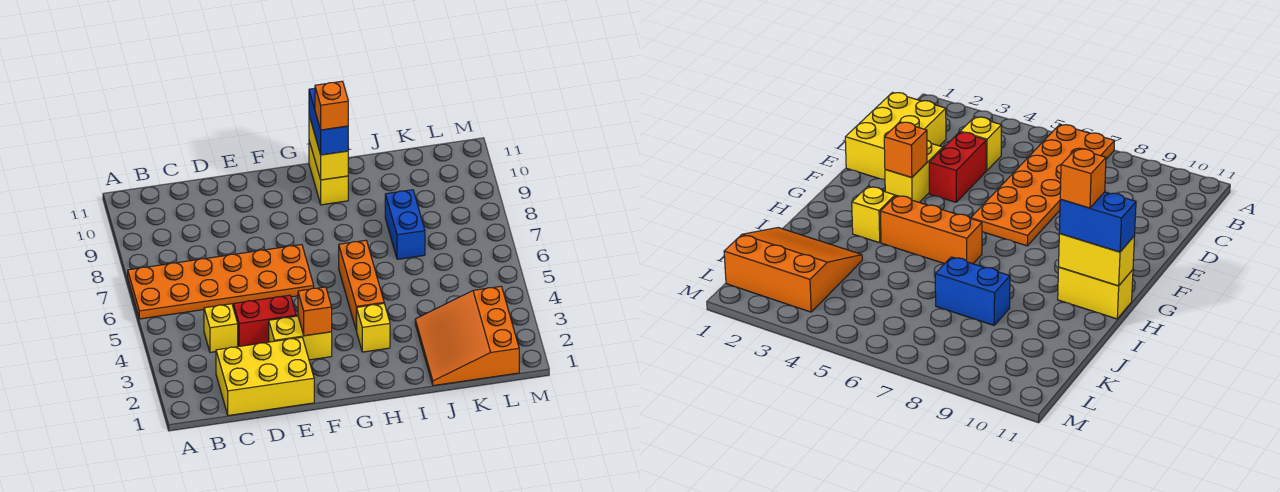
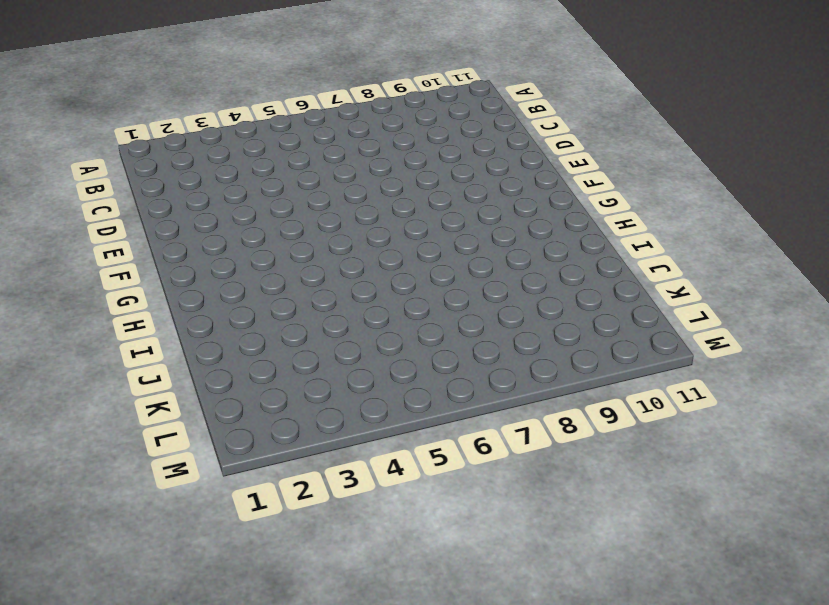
none -> orange plate A6:F7 level 1
none -> yellow brick C1:E2 level 1
none -> yellow brick C4 level 1

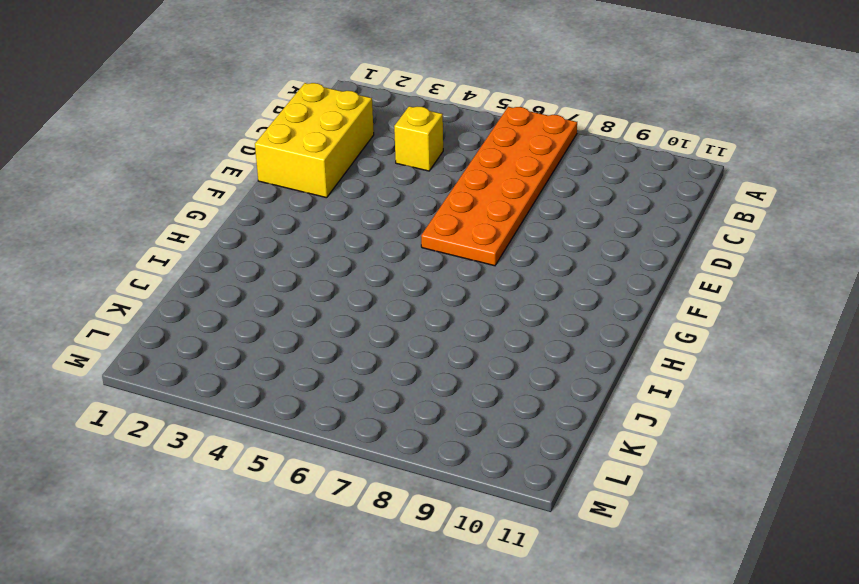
none -> red brick D4:E4 level 1
none -> yellow brick E3:F3 level 1
none -> yellow brick H3 level 1

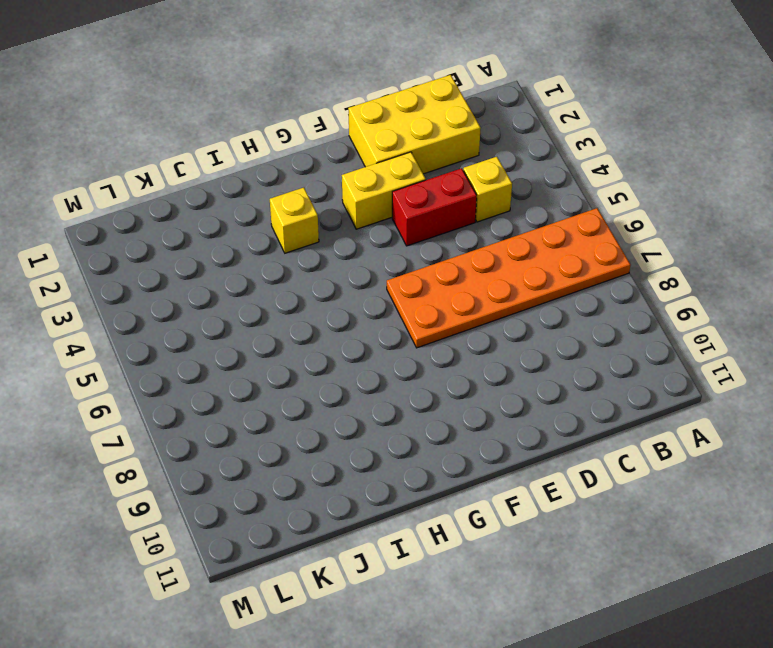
none -> orange brick H4:H6 level 1
none -> yellow brick H10:H11 level 1
none -> orange slope J1:L3 level 1 top L

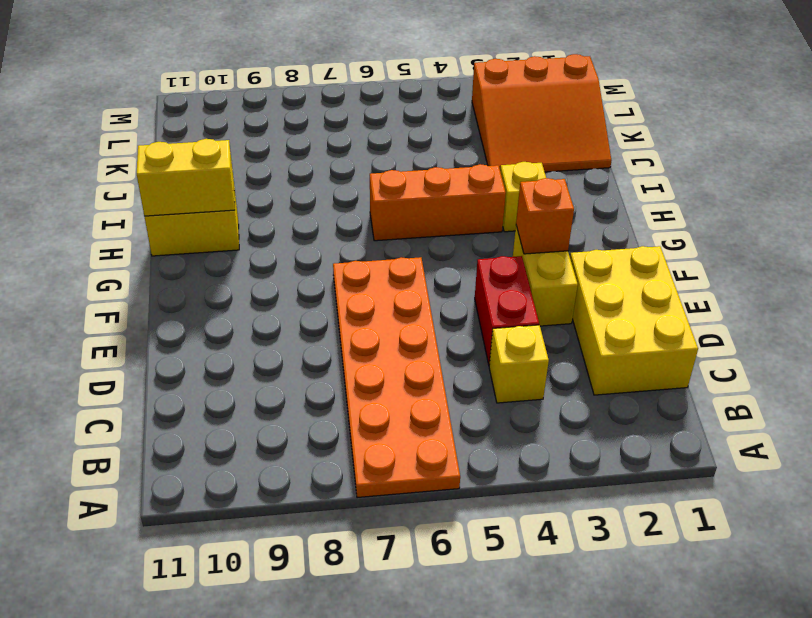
none -> blue brick J7:J8 level 1
none -> blue brick H10:H11 level 3
none -> orange brick H10 level 4

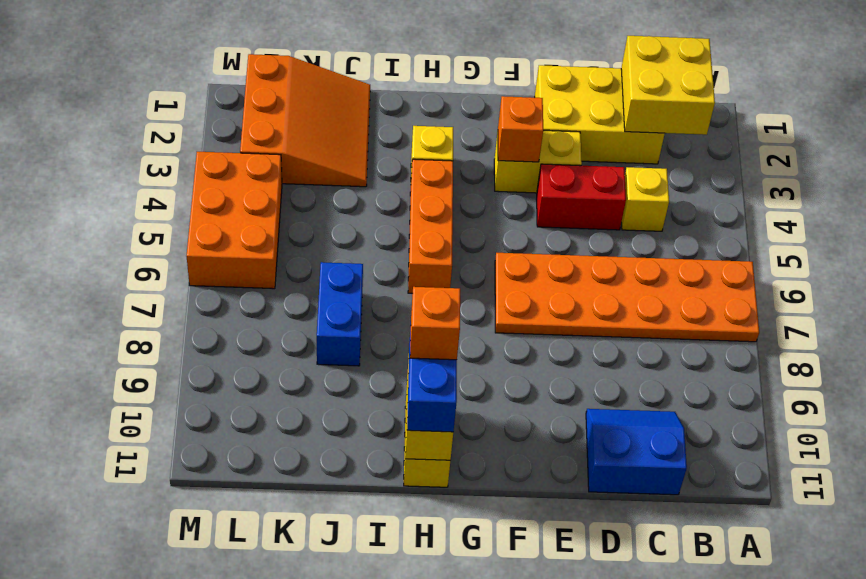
yellow brick B1:C2 level 2 -> none
blue slope C10:D11 level 1 top 11 -> none
orange brick L4:M6 level 1 -> none

